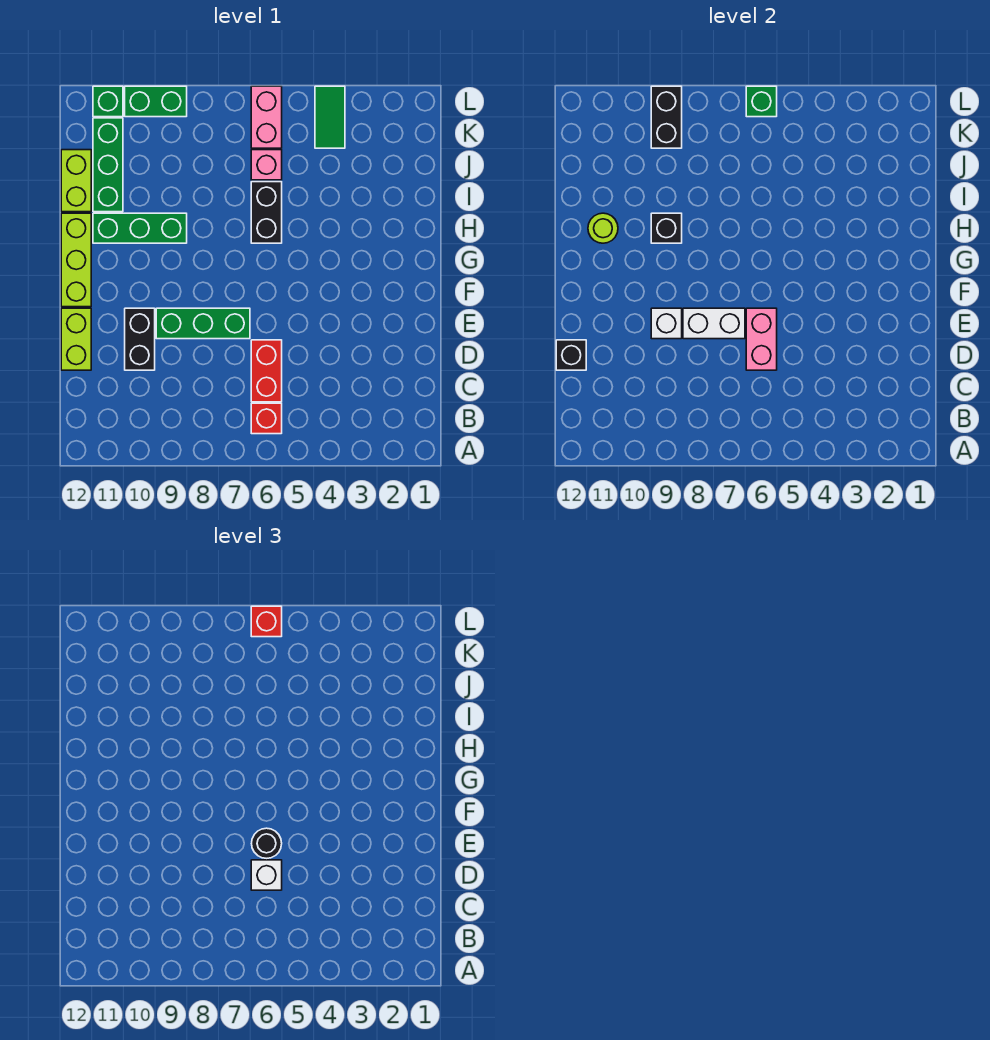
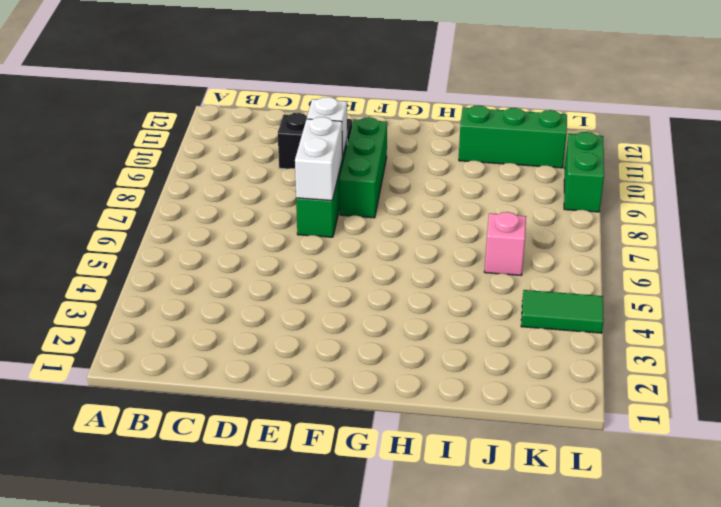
green brick F8:F10 level 1 -> green brick H9:H11 level 1
none -> red brick B6 level 1
none -> red brick C6:D6 level 1
none -> lime brick D12:E12 level 1

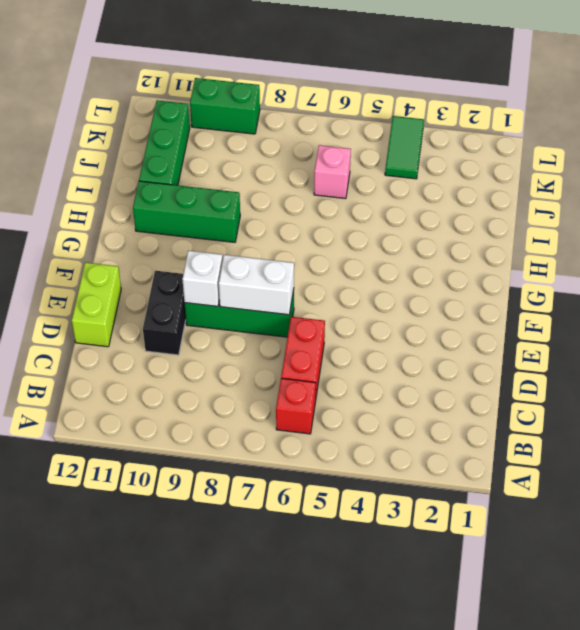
none -> lime brick F12:H12 level 1
none -> black brick H6:I6 level 1
none -> lime brick I12:J12 level 1

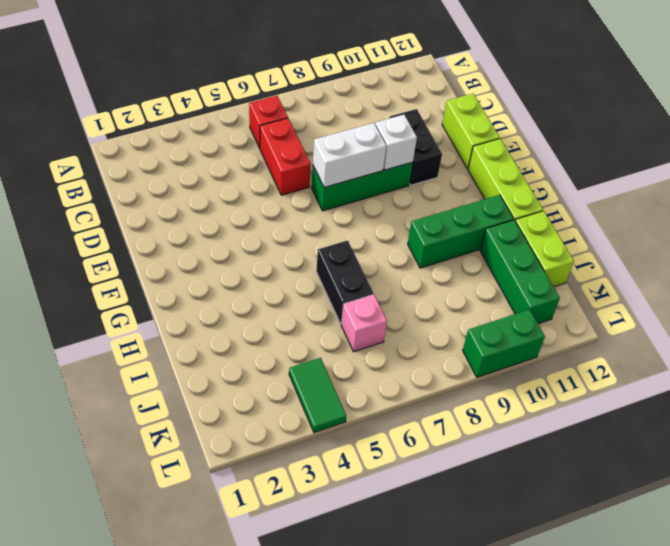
none -> pink brick K6:L6 level 1
none -> green brick L11 level 1
none -> pink brick D6:E6 level 2

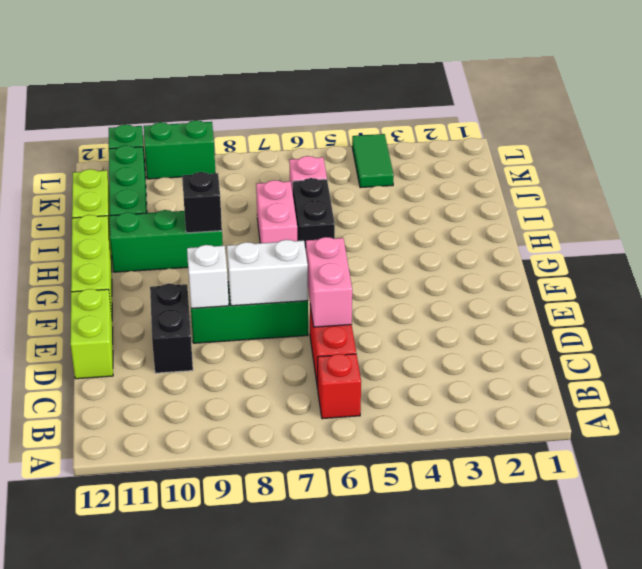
pink brick H7:I7 level 1 -> pink brick K6:L6 level 1
none -> black brick D12 level 2
none -> lime round brick H11 level 2
none -> black brick K9:L9 level 2

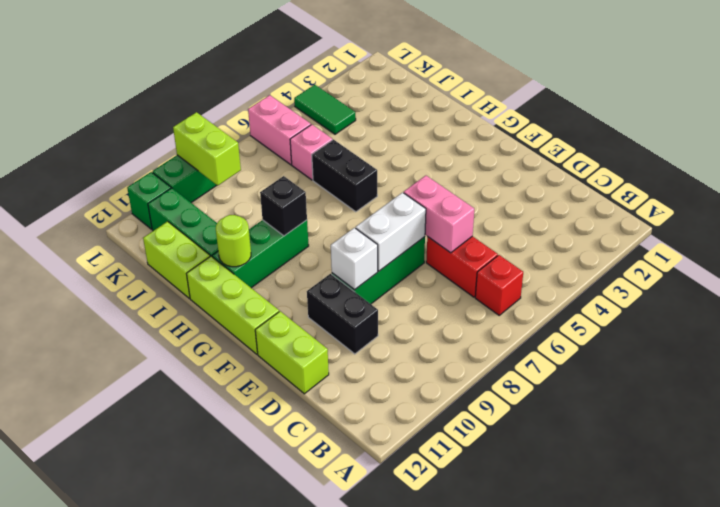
lime brick K9:L9 level 2 -> black brick K9:L9 level 2
none -> black brick D12 level 2
none -> green brick L6 level 2
none -> white brick D6 level 3

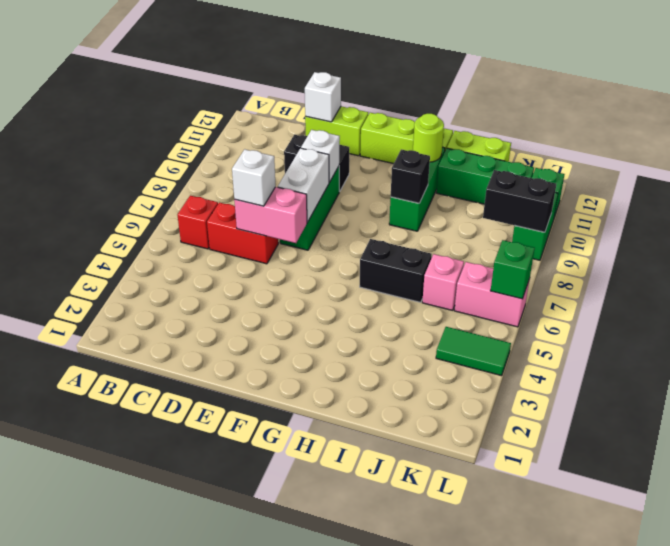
white brick D12 level 2 -> black brick D12 level 2
none -> black round brick E6 level 3
none -> red brick L6 level 3

